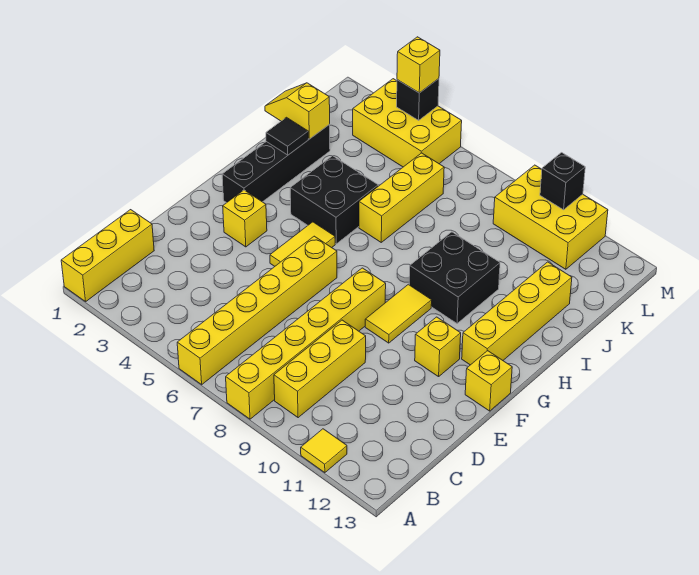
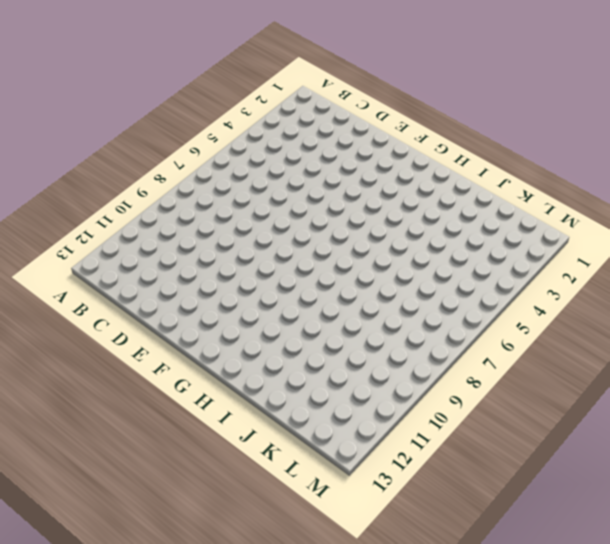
none -> yellow brick A1:C1 level 1
none -> yellow brick A6:F6 level 1
none -> yellow brick A8:F8 level 1

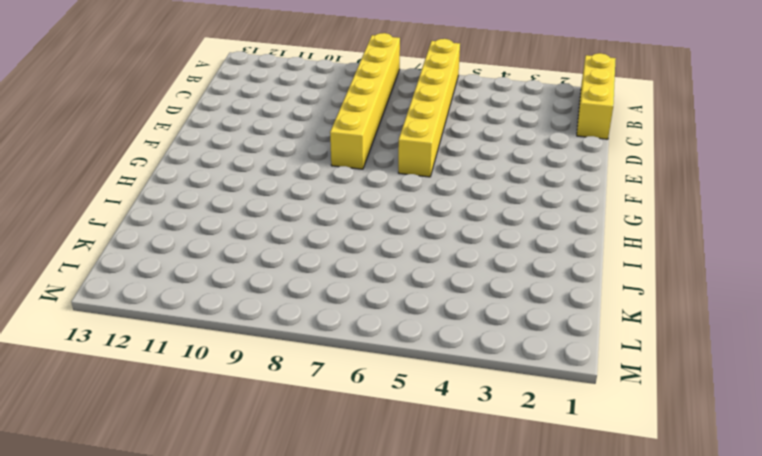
none -> yellow tile A11 level 1
none -> yellow brick B9:D9 level 1
none -> yellow brick F3 level 1

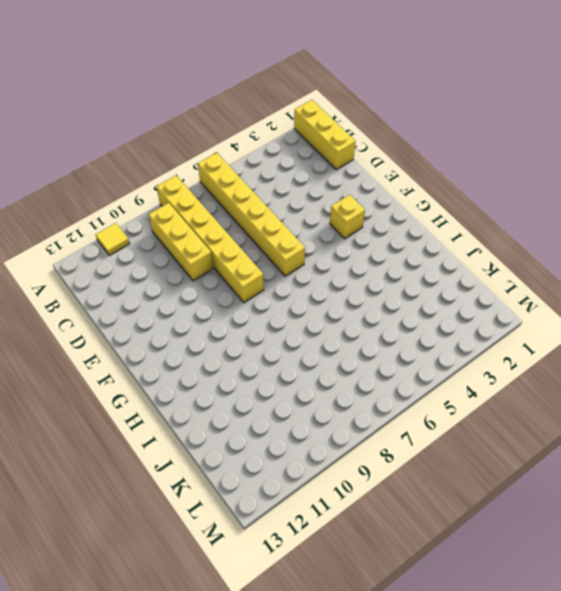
none -> yellow tile F5:G5 level 1
none -> yellow tile F9:G9 level 1
none -> yellow brick F11 level 1

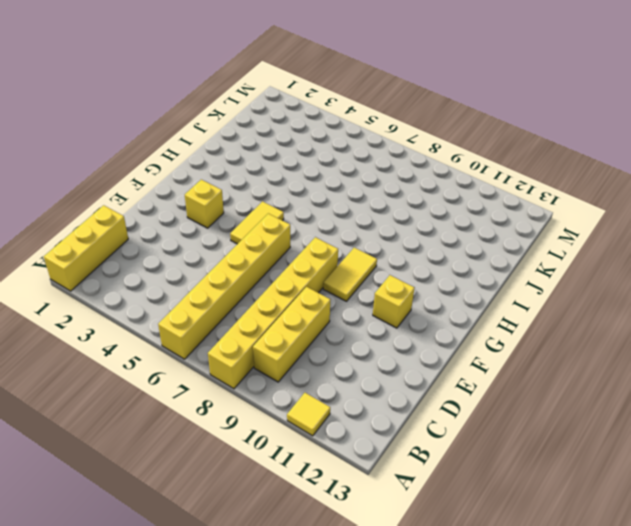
none -> yellow brick F13 level 1
none -> black brick G2:J2 level 1
none -> yellow brick G12:J12 level 1

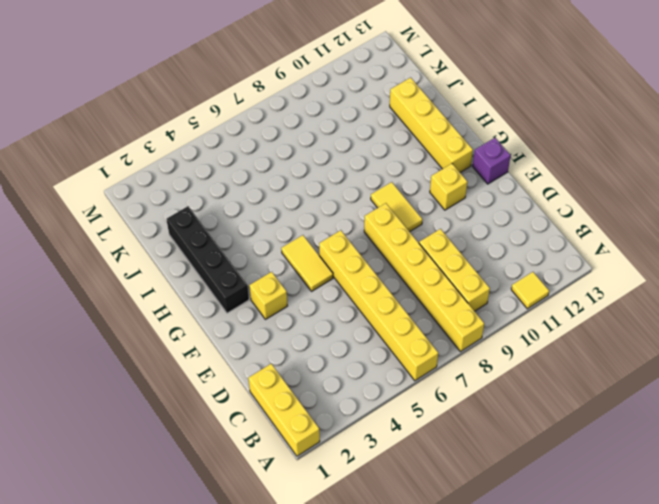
purple brick F13 level 1 -> yellow brick F13 level 1
none -> black brick H4:I5 level 1
none -> black brick H9:I10 level 1
none -> yellow brick I6:K6 level 1

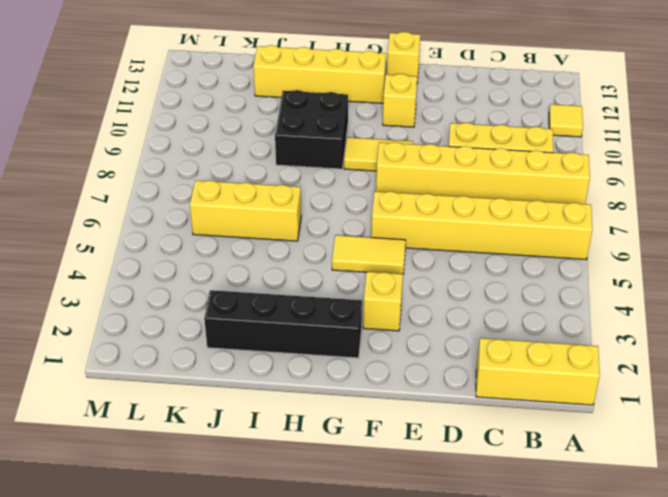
none -> black brick H4:I5 level 1
none -> yellow brick L3:M5 level 1
none -> yellow brick L9:M11 level 1

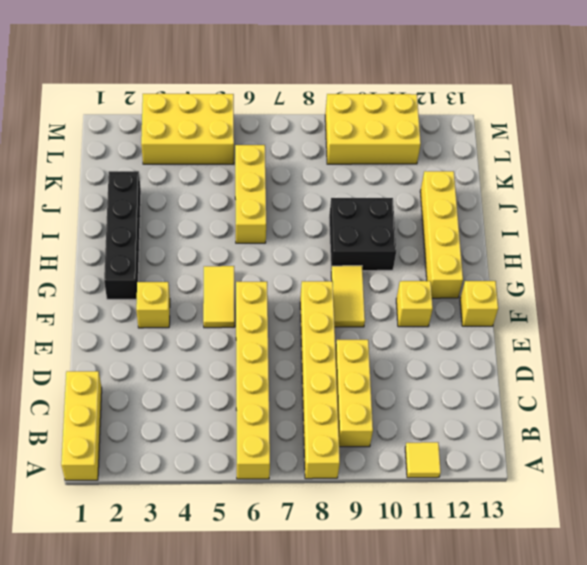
none -> black brick H4:I5 level 1
none -> black tile I2 level 2
none -> yellow slope J1:J2 level 2 top 2

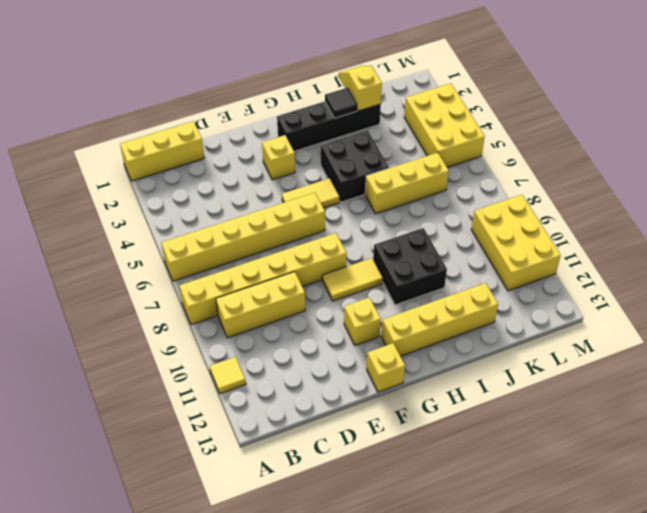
none -> black brick M4 level 2
none -> black brick M10 level 2
none -> yellow brick M4 level 3

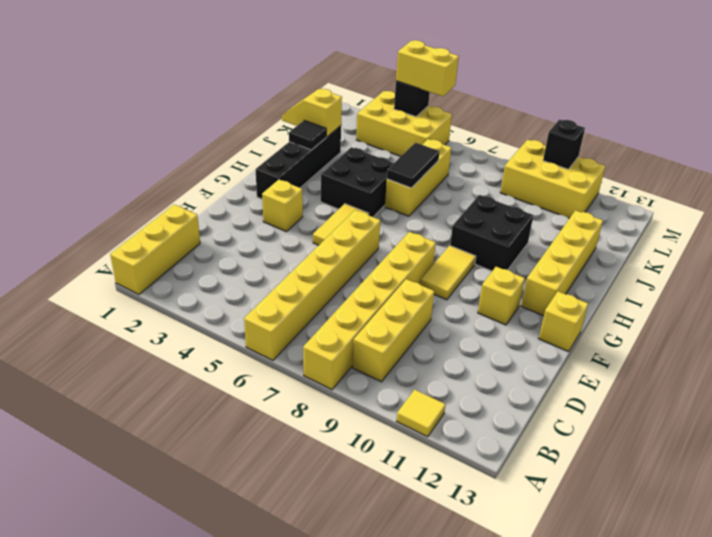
black tile I6:J6 level 2 -> none
yellow brick M4:M5 level 3 -> yellow brick M4 level 3

